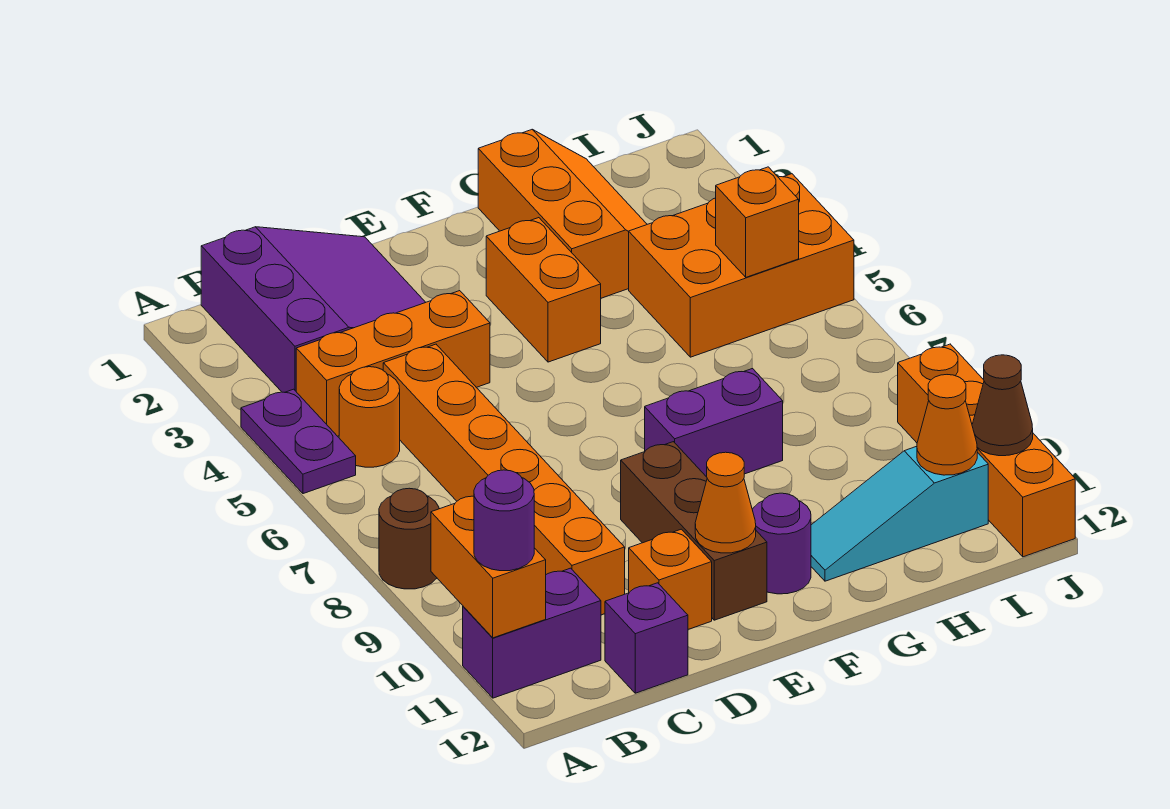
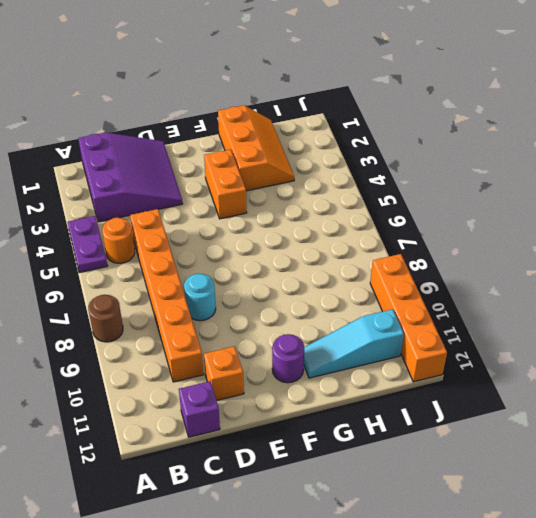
cyan round brick D8 level 1 -> none
none -> purple brick A11:B11 level 1
none -> orange brick B4:D4 level 1
none -> brown brick E9:E11 level 1

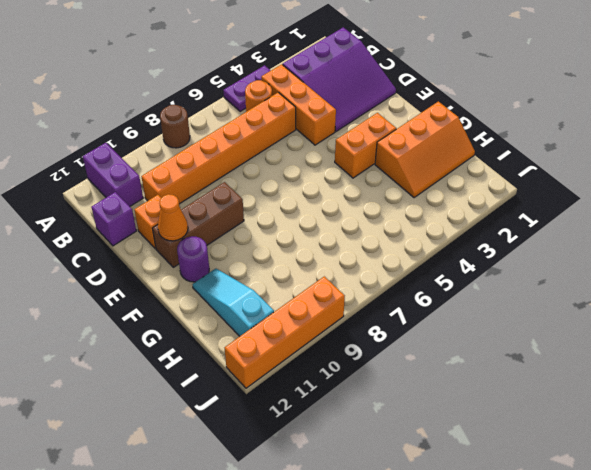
none -> purple brick F8:G8 level 1
none -> orange brick H4:J5 level 1
none -> orange brick A10:A11 level 2

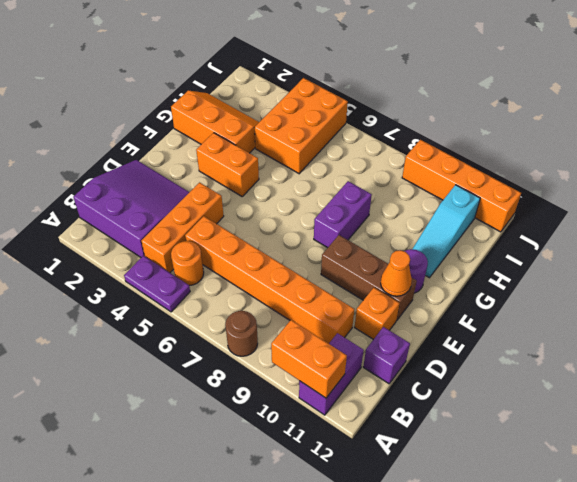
none -> orange brick I5 level 2
none -> orange cone I11 level 2
none -> brown cone J11 level 2

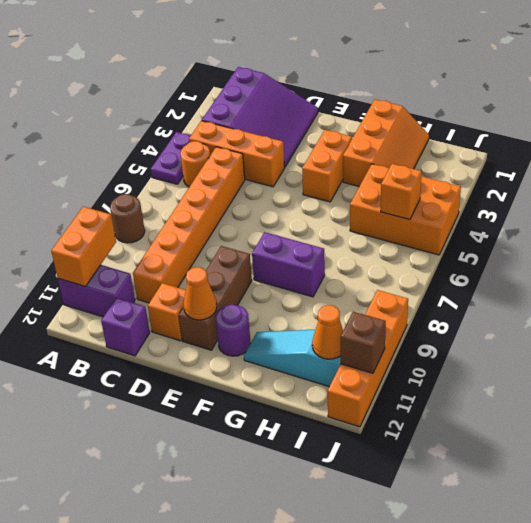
brown brick J11 level 2 -> brown cone J11 level 2
none -> purple round brick A11 level 3

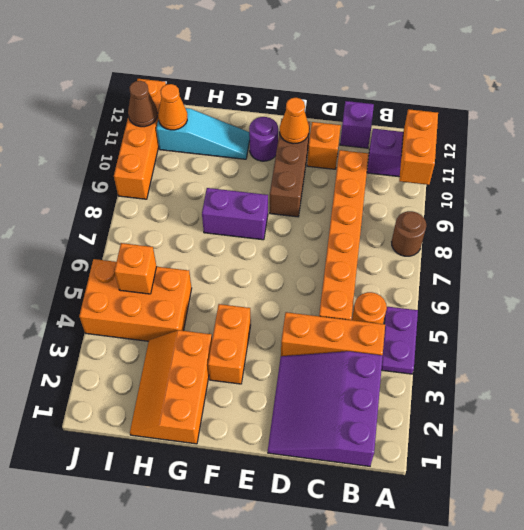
none -> purple round brick A11 level 3

